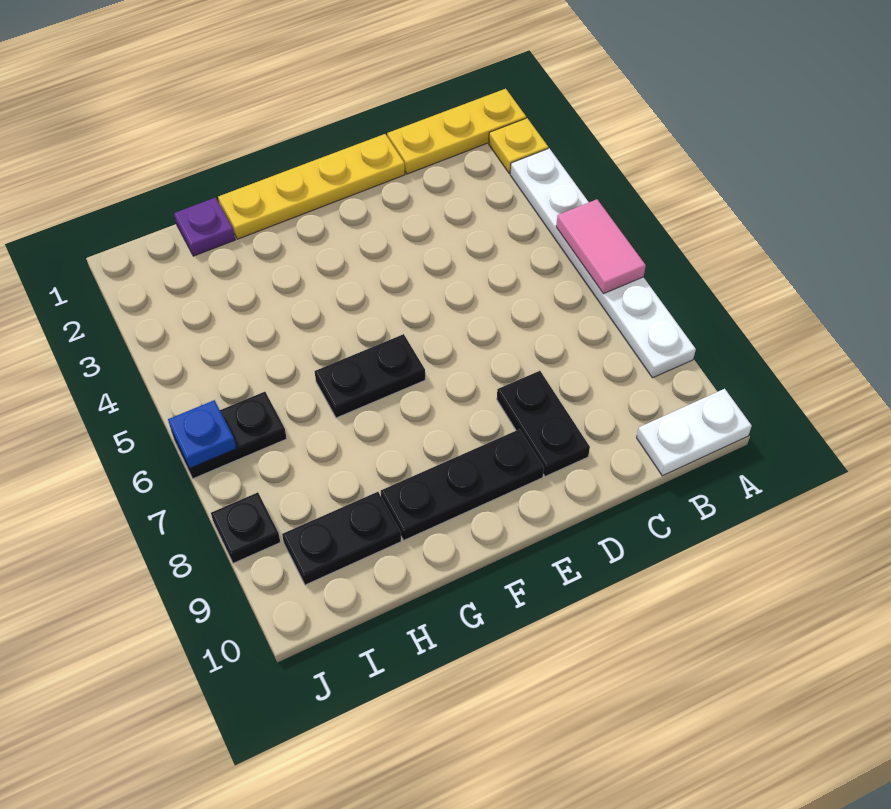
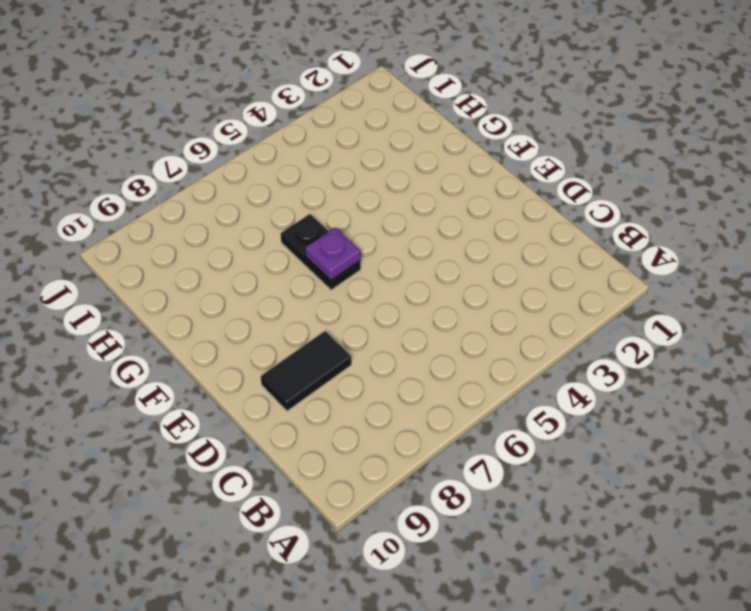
black tile D8:D9 level 1 -> black plate D8:D9 level 1
purple plate F6 level 2 -> purple plate H1 level 1
none -> yellow plate A1:C1 level 1
none -> yellow plate A2 level 1
none -> white plate A3:A8 level 1

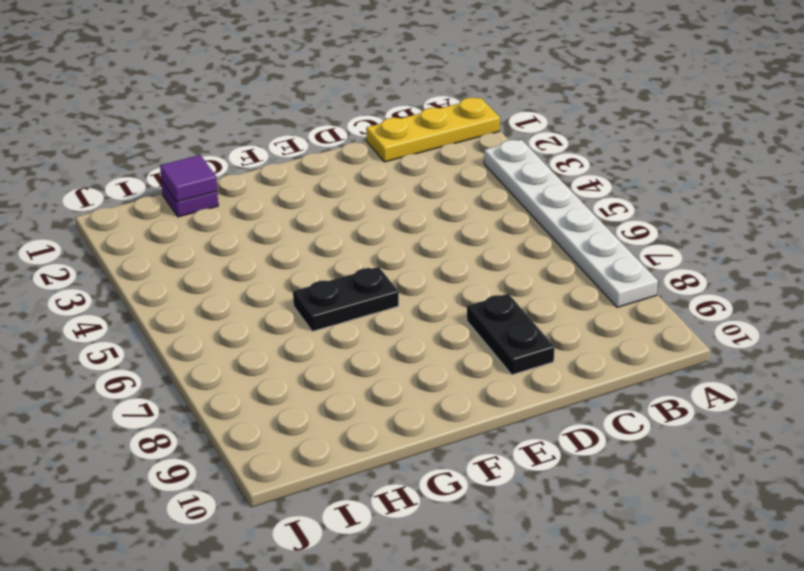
purple tile H1 level 2 -> none
none -> yellow plate A2 level 1
none -> white plate A10:B10 level 1
none -> yellow plate D1:G1 level 1

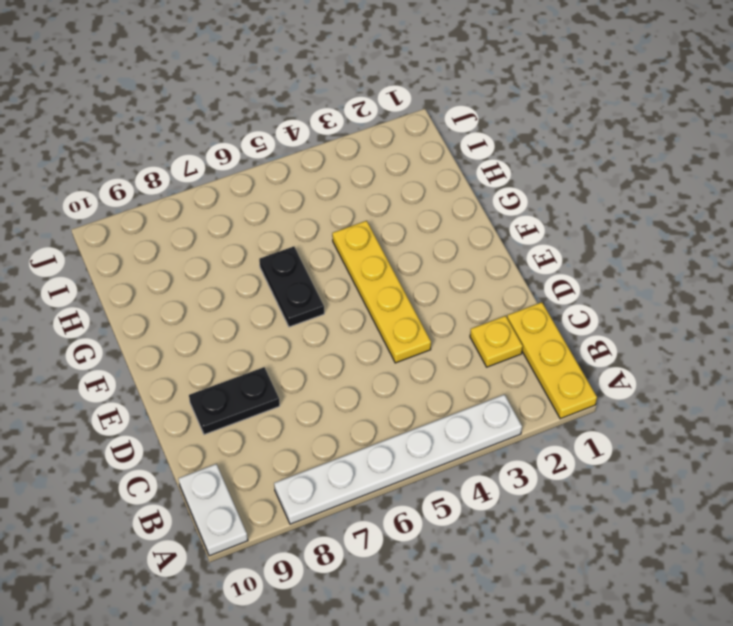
yellow plate C2 level 1 -> yellow plate A2 level 1
yellow plate D4:G4 level 1 -> yellow plate D1:G1 level 1
none -> black plate E9:G9 level 1
none -> purple plate H1 level 1
none -> black plate H9:I9 level 1

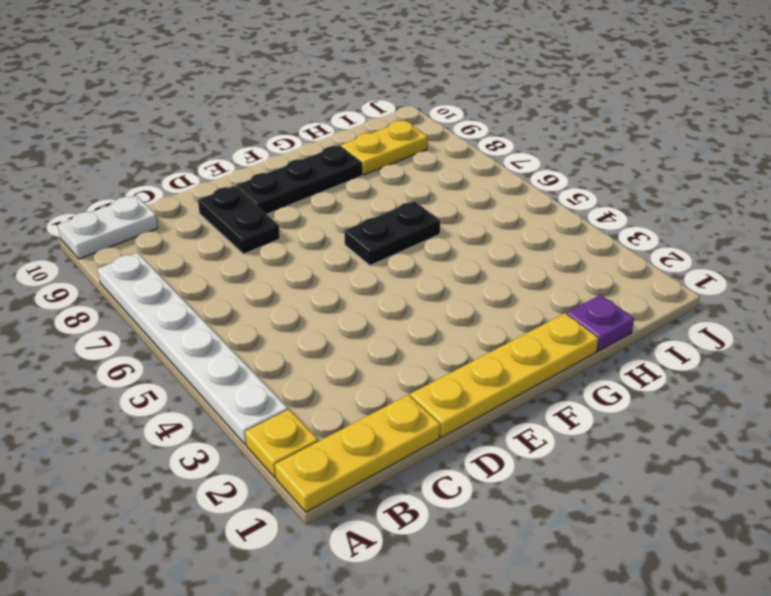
yellow plate H9:I9 level 1 -> black plate H9:I9 level 1
none -> black plate I6:J6 level 1
none -> black plate J8 level 1
none -> pink tile A5:A6 level 2

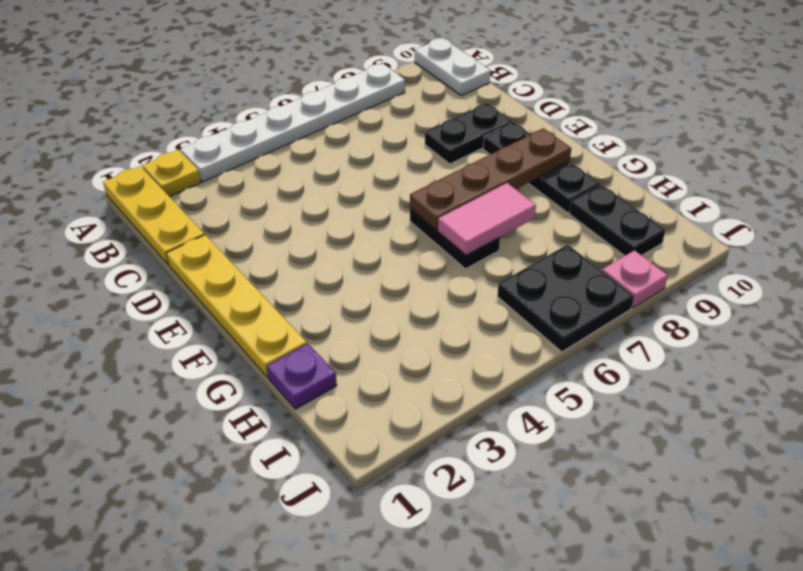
brown plate F6:F9 level 2 -> none
pink tile G6:G7 level 2 -> pink tile A5:A6 level 2
black plate I6:J7 level 1 -> black plate I6:J6 level 1
pink plate J8 level 1 -> black plate J8 level 1
none -> blue plate J6 level 2

